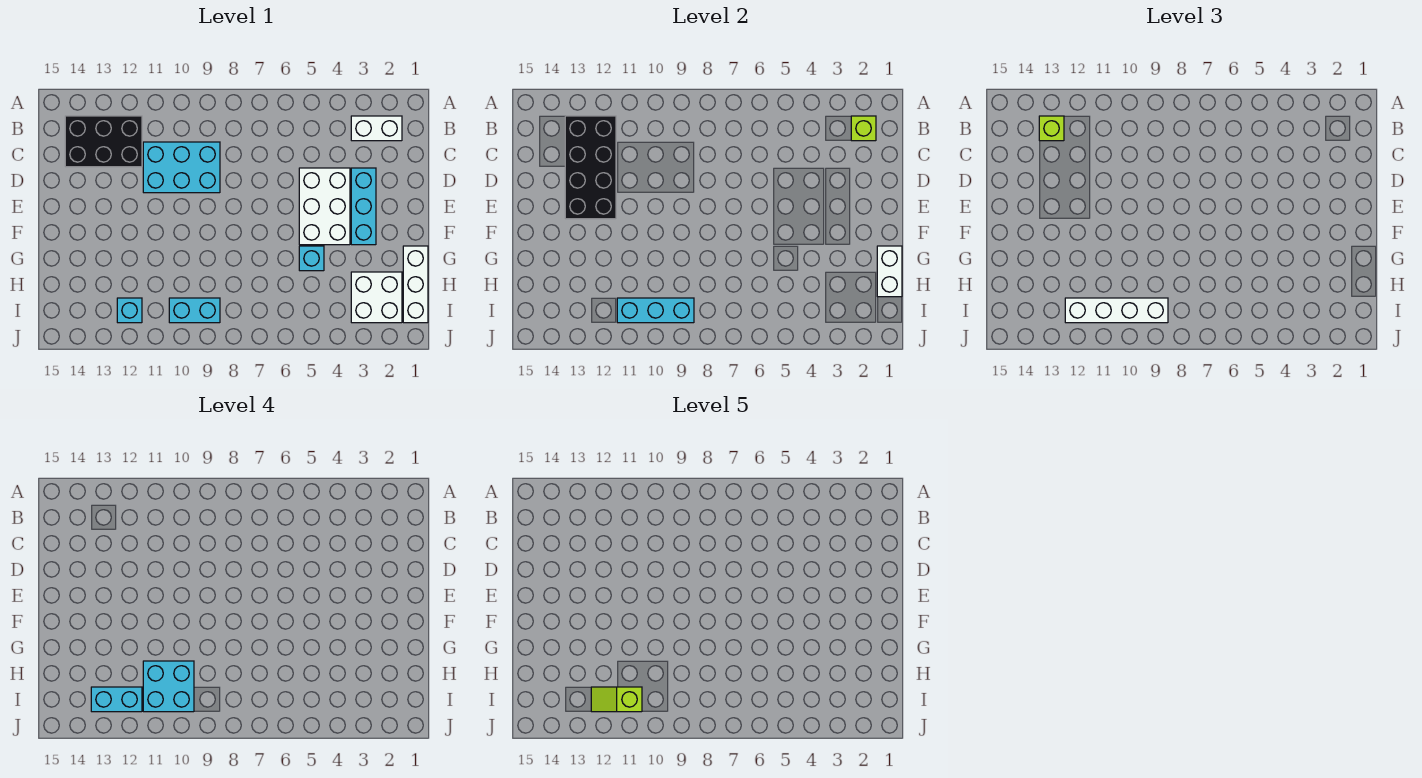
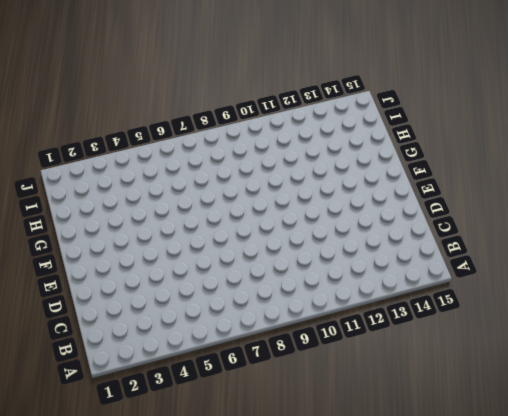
none -> white brick B2:B3 level 1
none -> black brick B12:C14 level 1
none -> cyan brick C9:D11 level 1

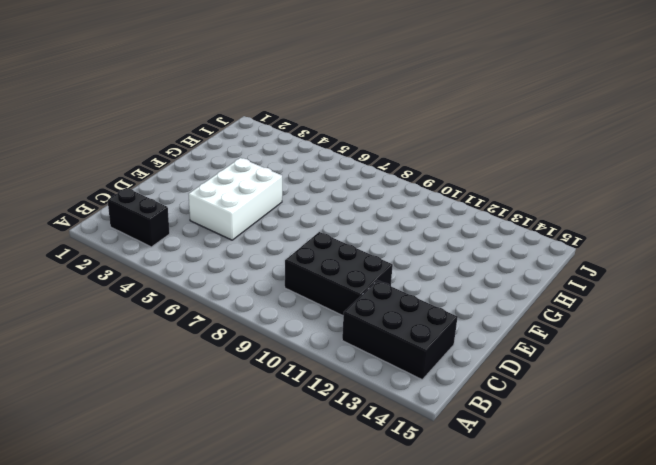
black brick B2:B3 level 1 -> white brick B2:B3 level 1
black brick C9:D11 level 1 -> cyan brick C9:D11 level 1
none -> cyan brick D3:F3 level 1
none -> white brick G1:I1 level 1
none -> cyan brick G5 level 1

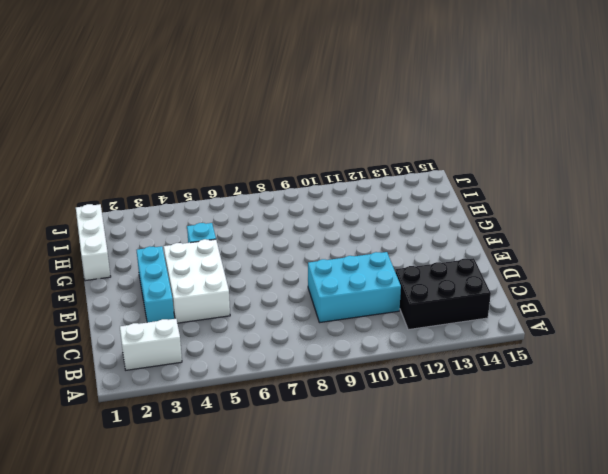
none -> white brick H2:I3 level 1
none -> cyan brick I9:I10 level 1
none -> cyan brick I12 level 1

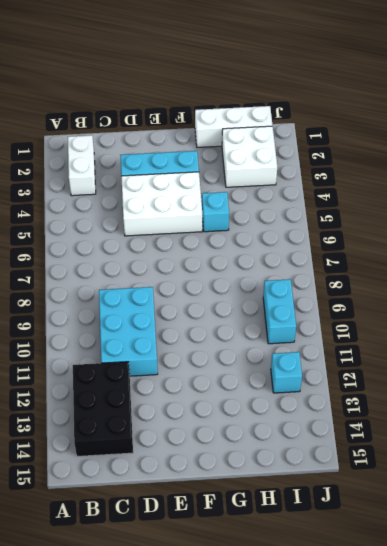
none -> lime brick B2 level 2
none -> black brick B12:E13 level 2
none -> white brick G1:H1 level 2

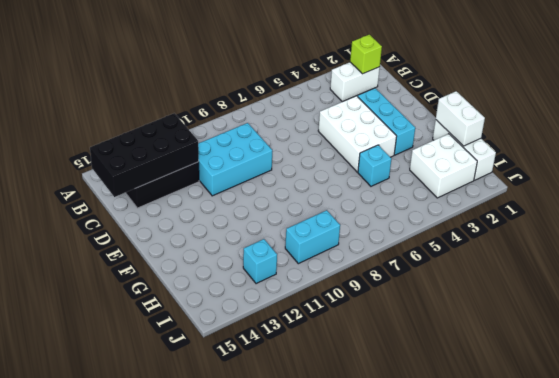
black brick B12:C15 level 2 -> black brick B12:E13 level 2
none -> cyan brick I9:I11 level 2
none -> lime brick B13 level 3
none -> white brick I9:I12 level 3

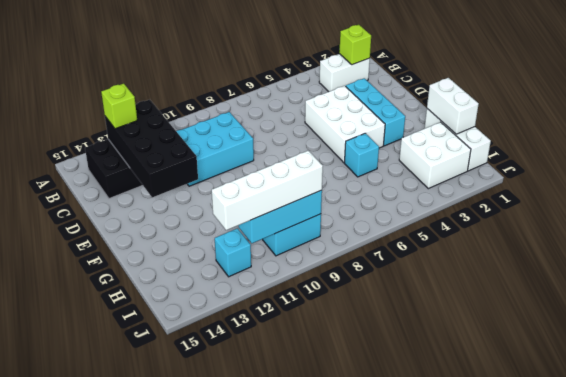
none -> cyan brick H10:I11 level 4
none -> cyan brick I12:I13 level 4
none -> lime slope I11:I12 level 5 top 11

